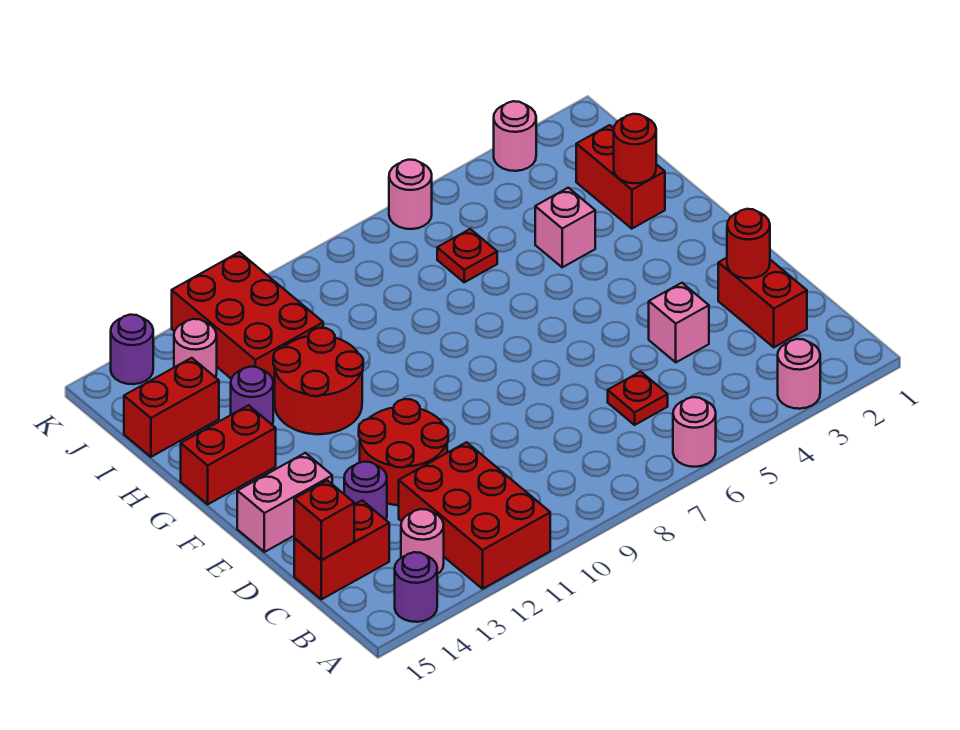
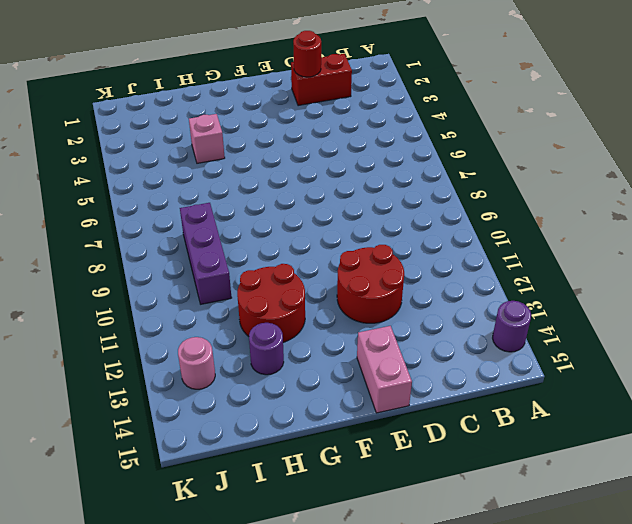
purple brick I8:I10 level 1 -> none
none -> pink round brick A3 level 1
none -> pink round brick A6 level 1
none -> red brick A11:C12 level 1

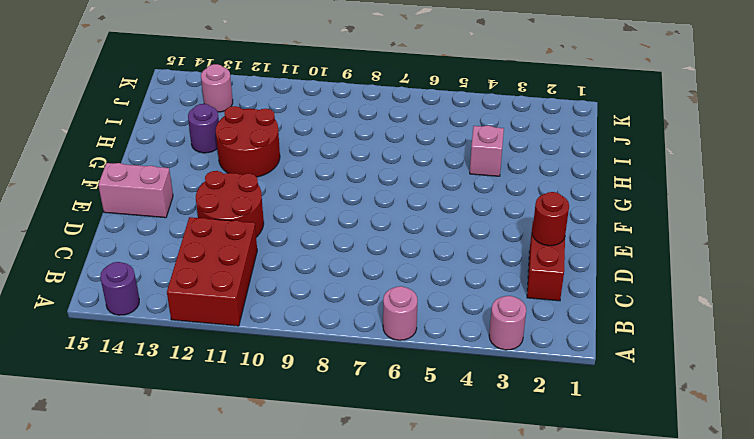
none -> pink round brick B13 level 1
none -> red plate C6 level 1
none -> red brick C14:C15 level 1

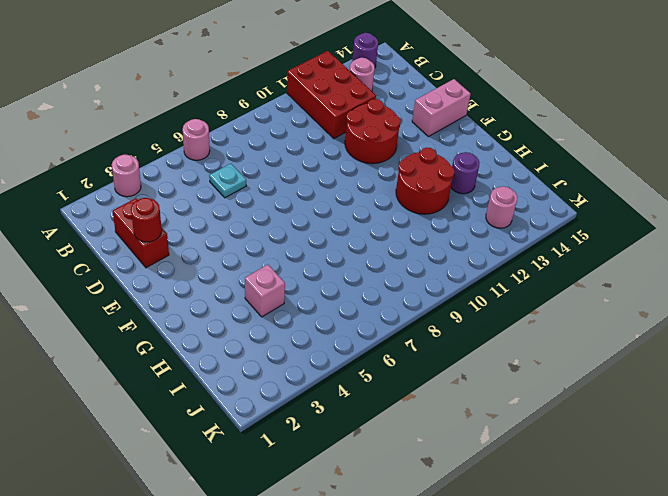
cyan plate C6 level 1 -> red plate C6 level 1
none -> red brick C14:C15 level 1
none -> pink brick D4 level 1
none -> purple round brick D13 level 1

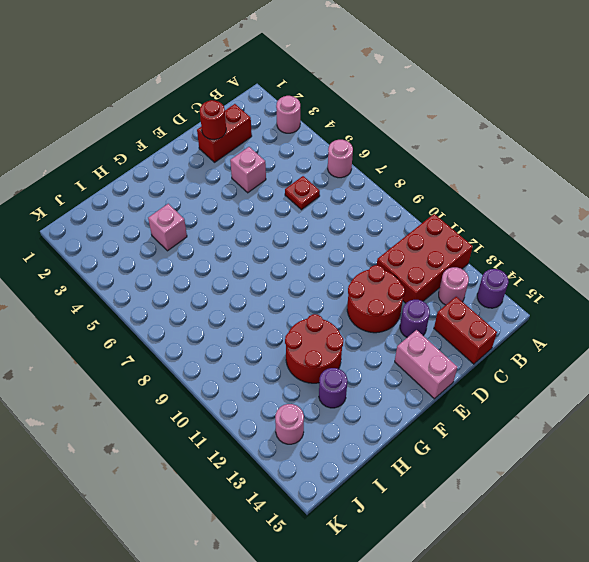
none -> red brick G14:G15 level 1
none -> red brick H2:I2 level 1
none -> red plate I6 level 1

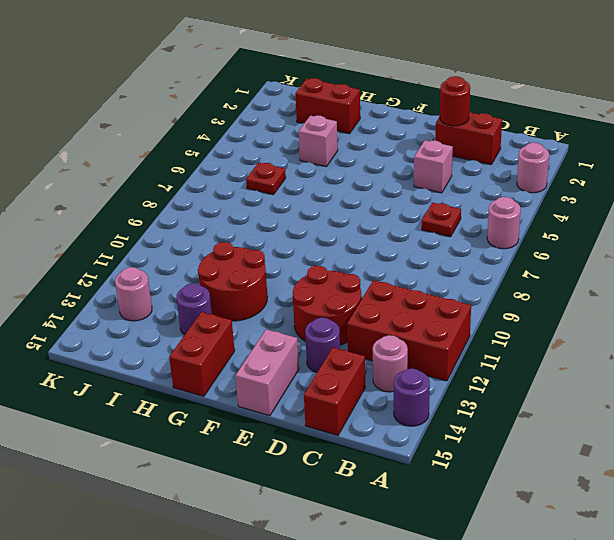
none -> red brick I11:K12 level 1
none -> red brick I14:I15 level 1
none -> pink round brick K3 level 1

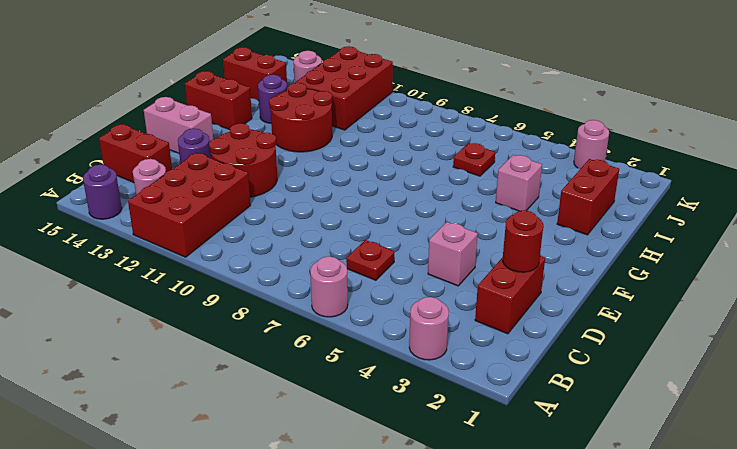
none -> pink round brick K6 level 1
none -> purple round brick K14 level 1
none -> red brick C15 level 2

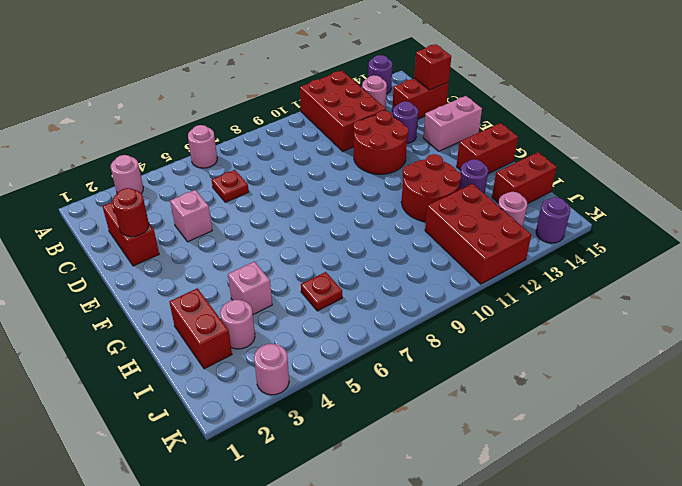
pink round brick I3 level 1 -> pink round brick K6 level 1
none -> red round brick H2 level 2

